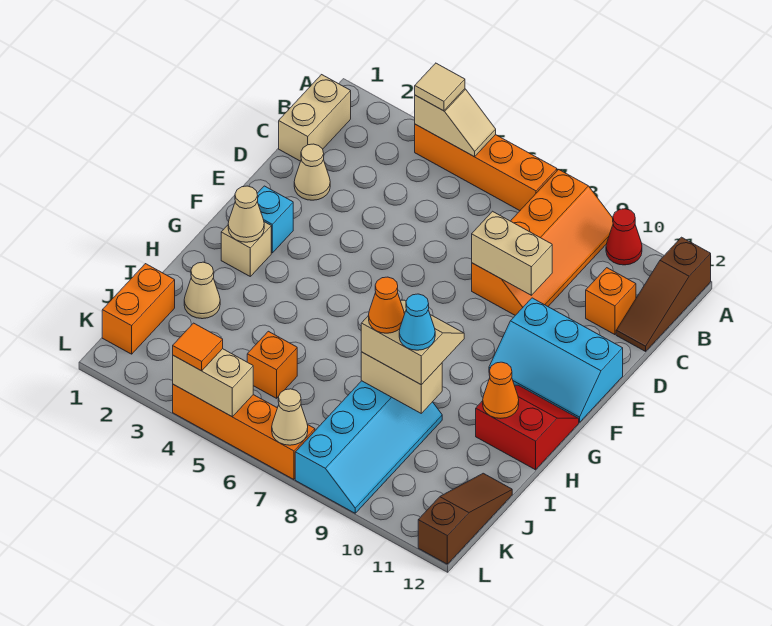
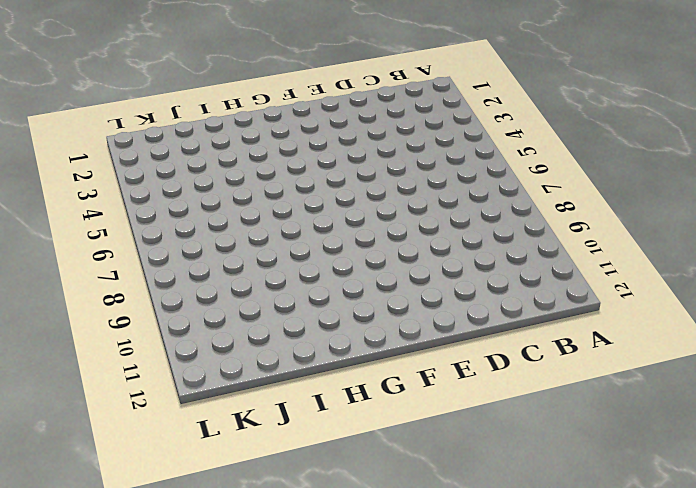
none -> orange brick A4:A7 level 1
none -> orange slope A8:D9 level 1 top 8
none -> red cone A10 level 1

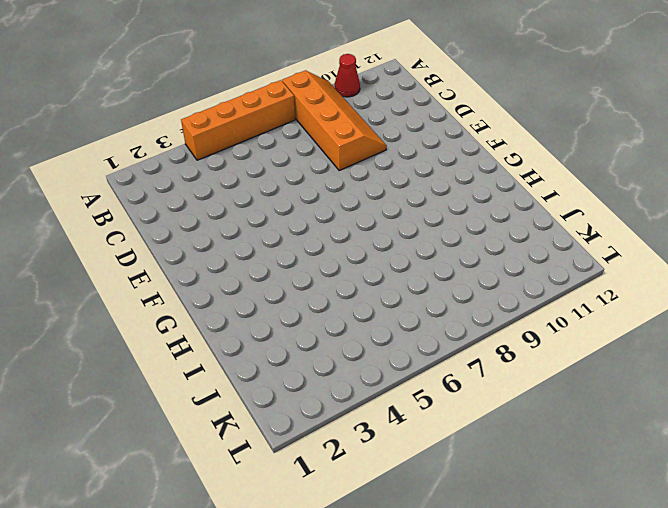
none -> brown slope A12:C12 level 1 top A
none -> tan brick B1:C1 level 1
none -> orange brick C11 level 1

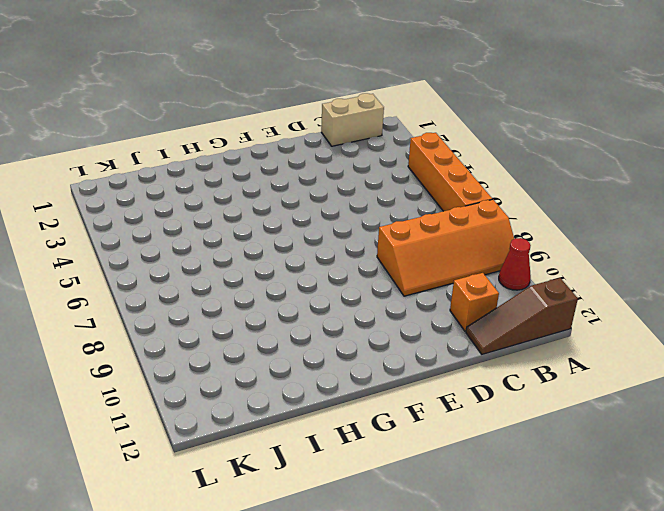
none -> tan cone D2 level 1
none -> cyan slope E10:F12 level 1 top E
none -> cyan brick F2 level 1

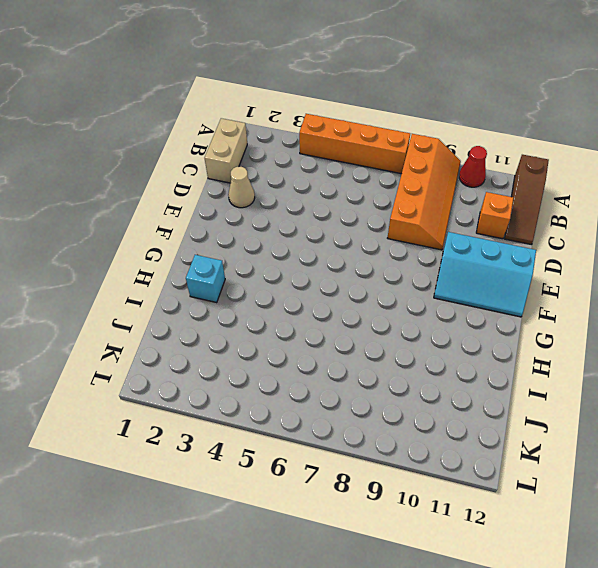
cyan brick H2 level 1 -> cyan brick F2 level 1
none -> tan brick G2 level 1
none -> red slope G11:H12 level 1 top H
none -> tan cone I2 level 1

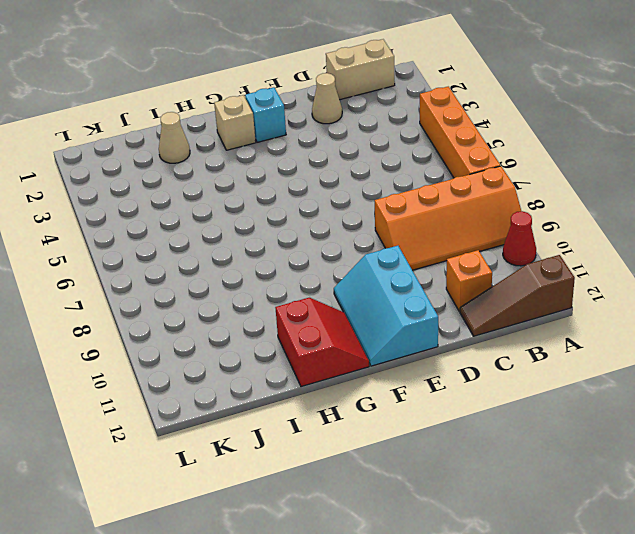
none -> cyan slope I8:L9 level 1 top 8
none -> orange brick J1:K1 level 1
none -> orange brick J5 level 1

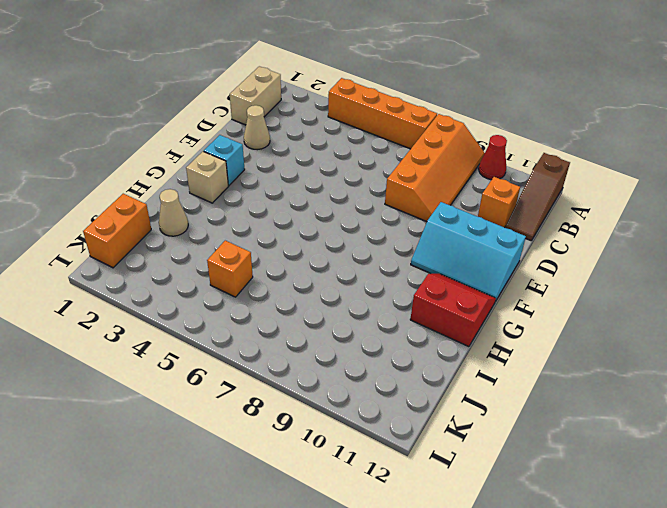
none -> cyan slope I8:L9 level 1 top 8
none -> brown slope J12:L12 level 1 top L
none -> orange brick L4:L7 level 1

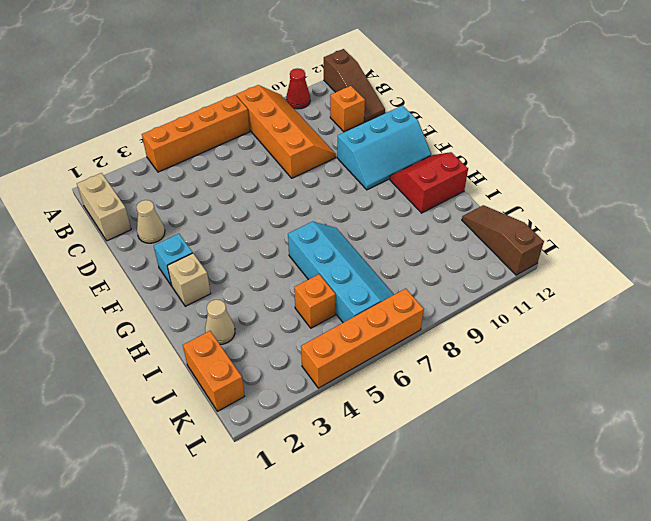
cyan slope H6:K7 level 1 top 6 -> cyan slope I8:L9 level 1 top 8
none -> tan slope A4:A5 level 2 top 4
none -> tan brick D8:D9 level 2
none -> tan cone G2 level 2

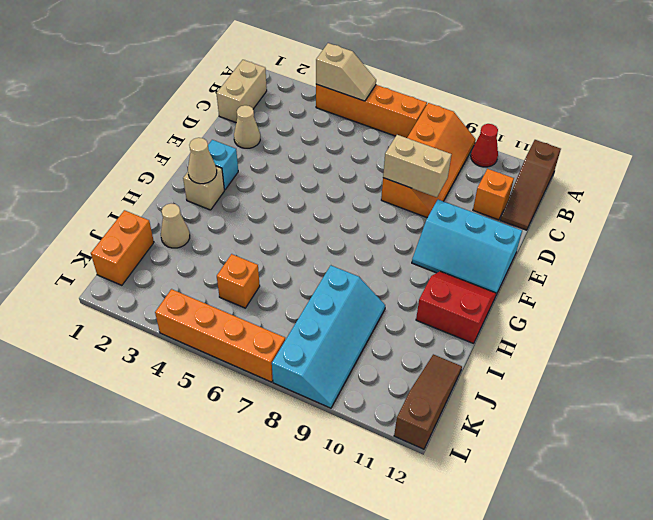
none -> orange cone H11 level 2
none -> tan brick I8:I9 level 2
none -> tan brick L4:L5 level 2

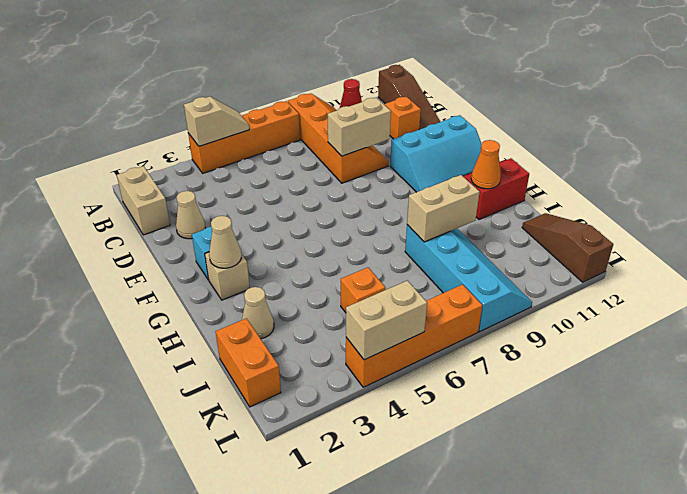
none -> tan cone L7 level 2
none -> tan tile A4 level 3
none -> tan slope H8:I9 level 3 top I

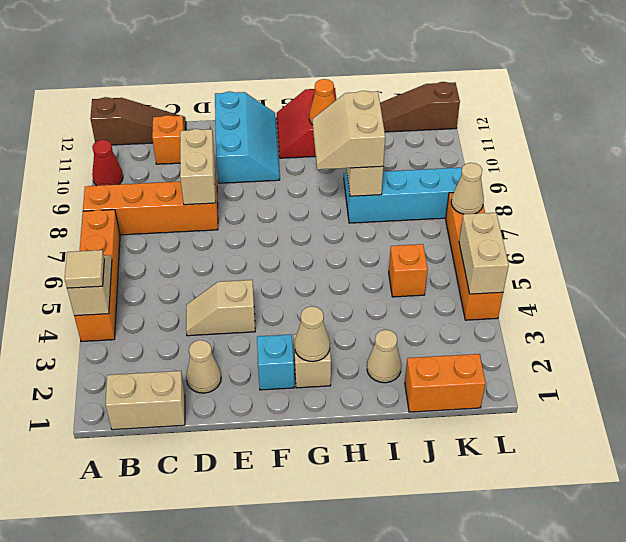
tan slope D4:E4 level 1 top E -> none
none -> orange tile L4 level 3
none -> orange cone I8 level 4
none -> cyan cone I9 level 4

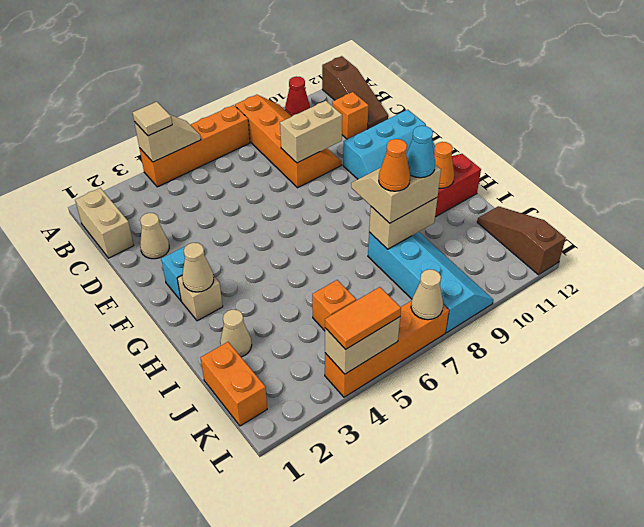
orange tile L4:L5 level 3 -> orange tile L4 level 3

